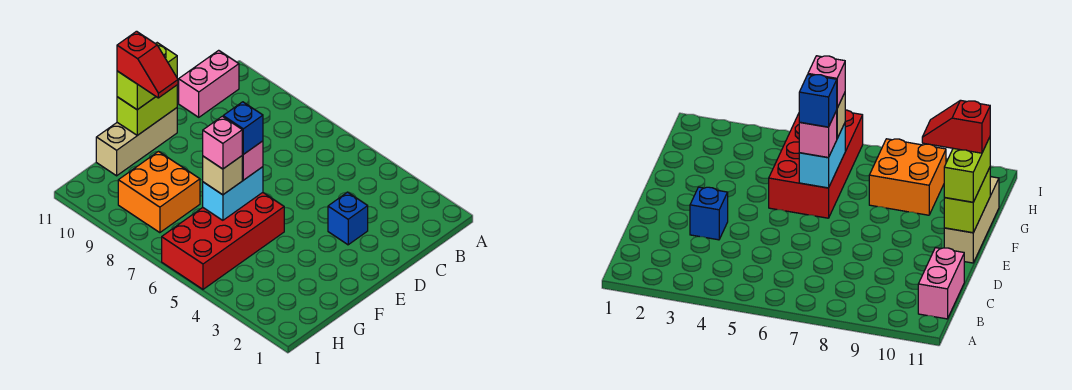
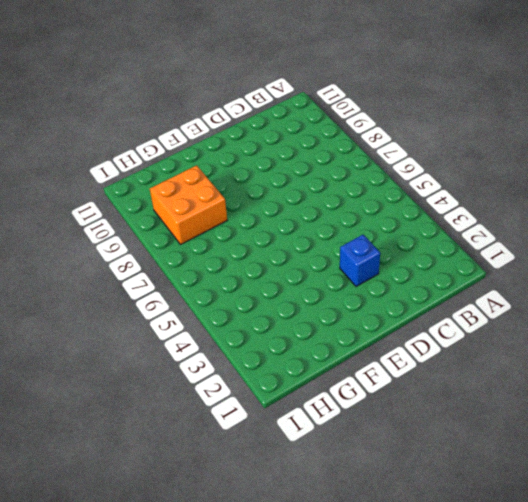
none -> pink brick B11:C11 level 1
none -> tan brick E11:G11 level 1
none -> red brick F5:I6 level 1

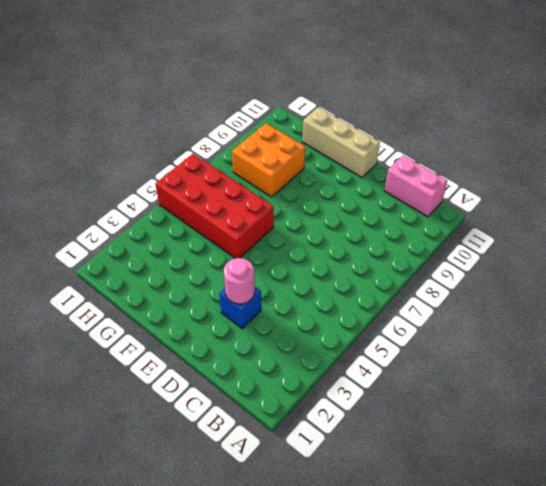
pink round brick D3 level 2 -> none
none -> lime brick E11:F11 level 2
none -> cyan brick F6:G6 level 2
none -> lime brick E11:F11 level 3

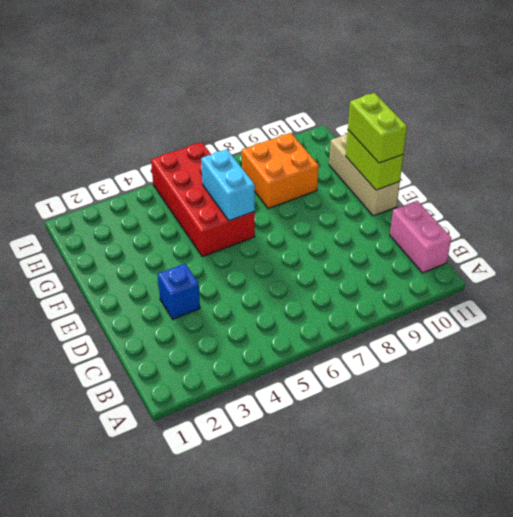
none -> pink brick F6 level 3
none -> tan brick G6 level 3
none -> blue brick F6 level 4

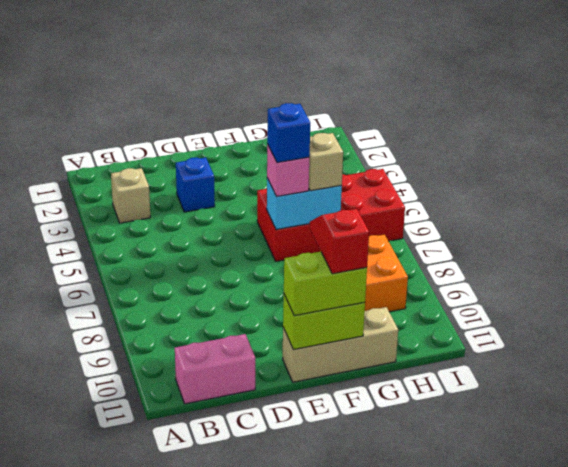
tan brick B3 level 1 -> none
none -> pink brick G6 level 4

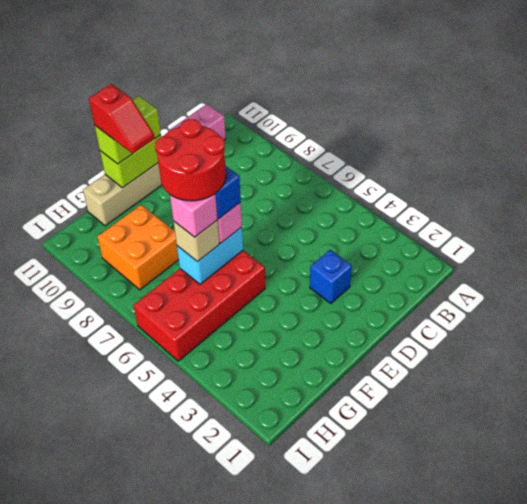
red round brick F6:G7 level 5 -> none

